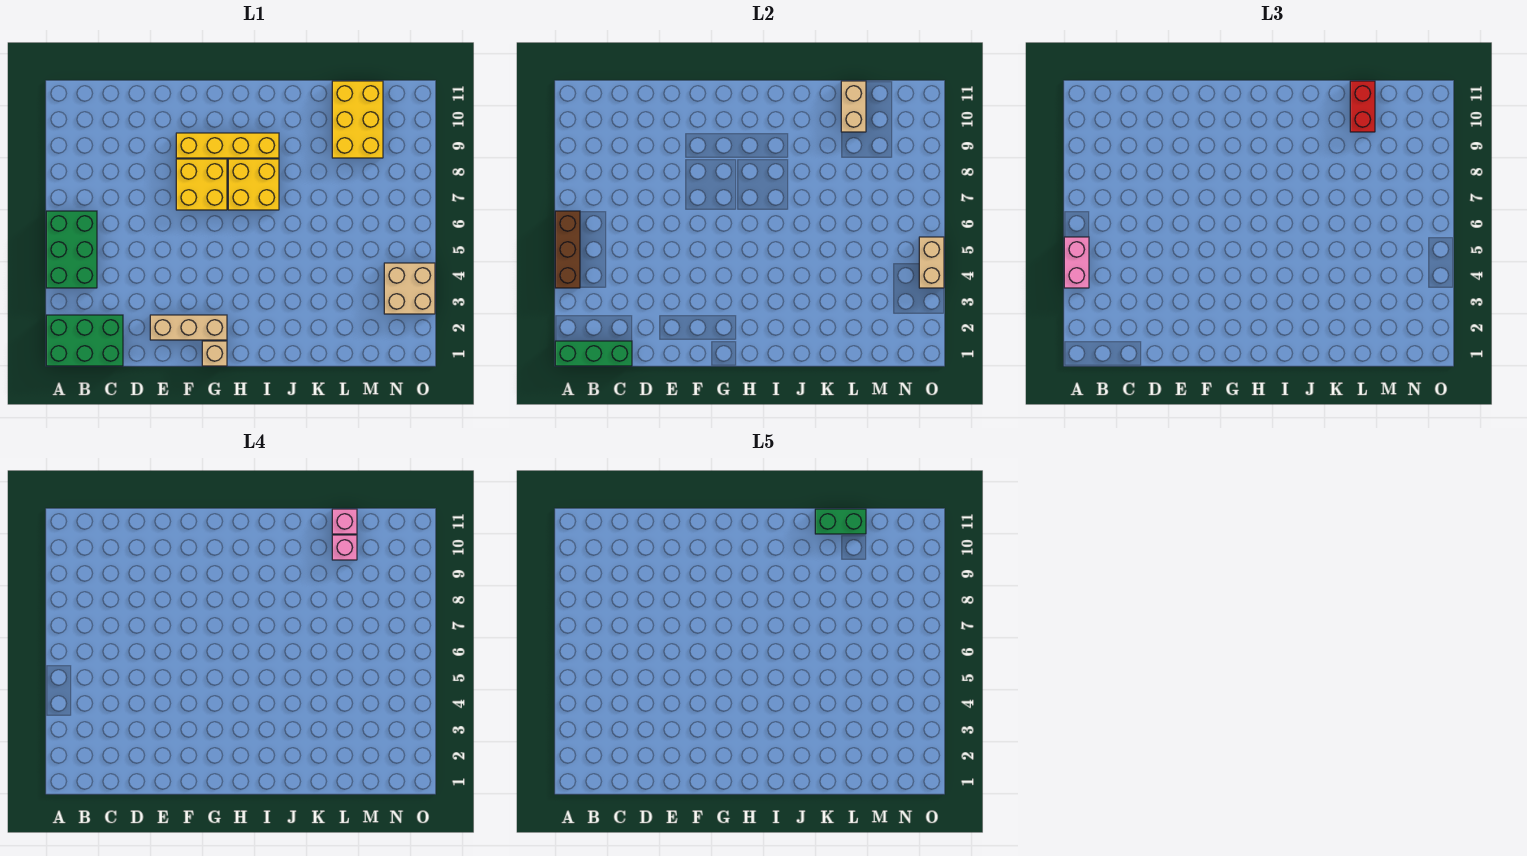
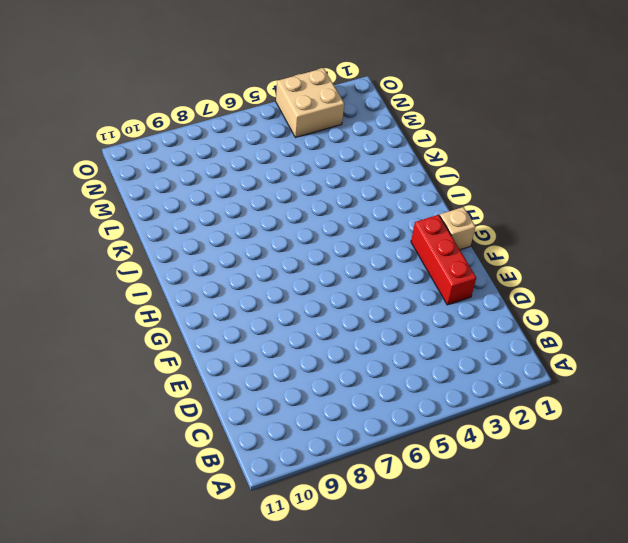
red brick E2:G2 level 1 -> tan brick E2:G2 level 1
none -> green brick A1:C2 level 1
none -> green brick A4:B6 level 1
none -> yellow brick F7:G8 level 1

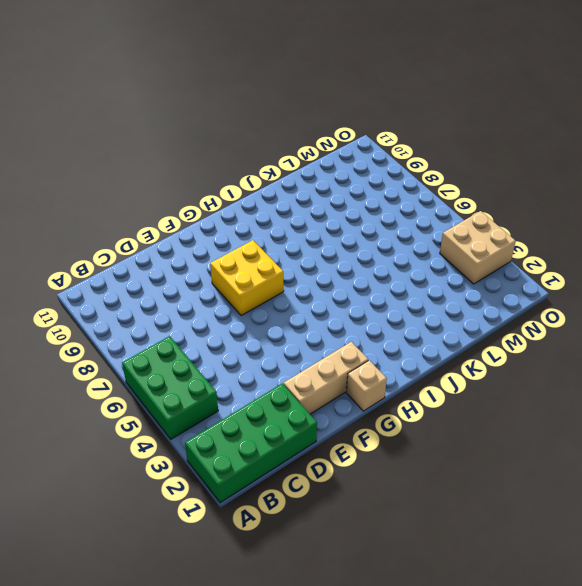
green brick A1:D2 level 1 -> green brick A1:C2 level 1
none -> yellow brick F9:I9 level 1
none -> yellow brick H7:I8 level 1
none -> yellow brick L9:M11 level 1

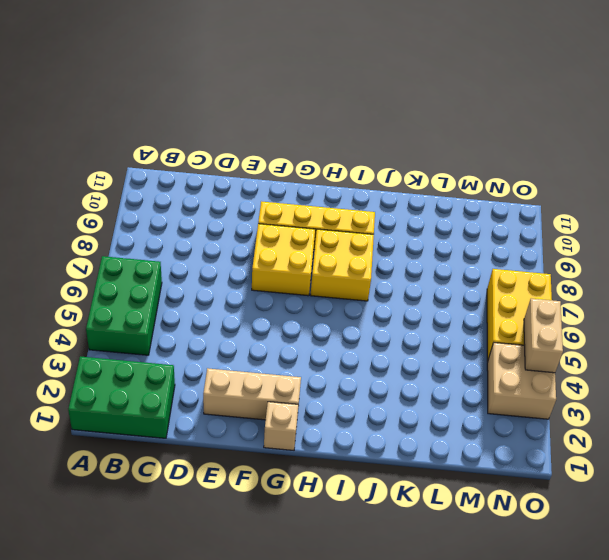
yellow brick N5:O7 level 1 -> yellow brick L9:M11 level 1
none -> green brick A1:C1 level 2
none -> brown brick A4:A6 level 2
none -> tan brick L10:L11 level 2

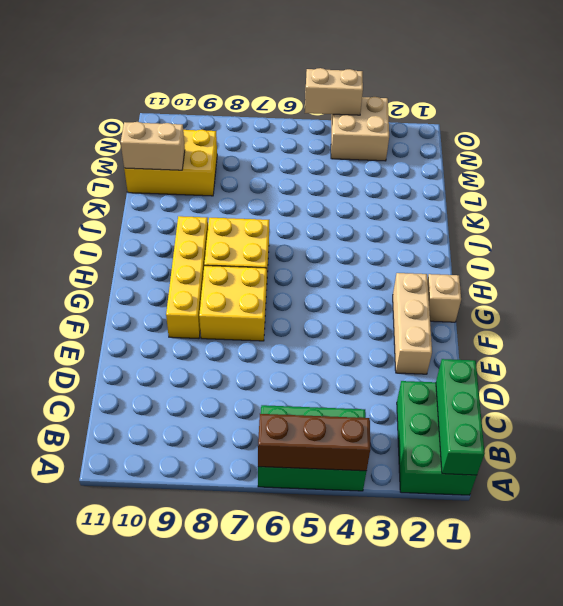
none -> pink brick A4:A5 level 3
none -> red brick L10:L11 level 3
none -> pink brick L10 level 4

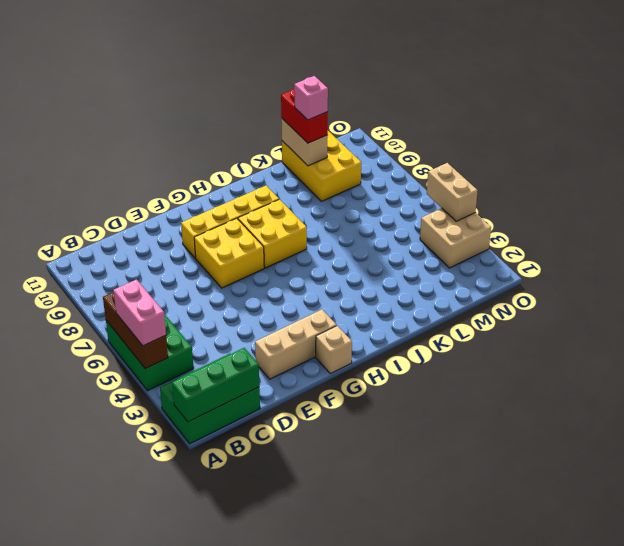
none -> pink brick L11 level 4
none -> green brick K11:L11 level 5

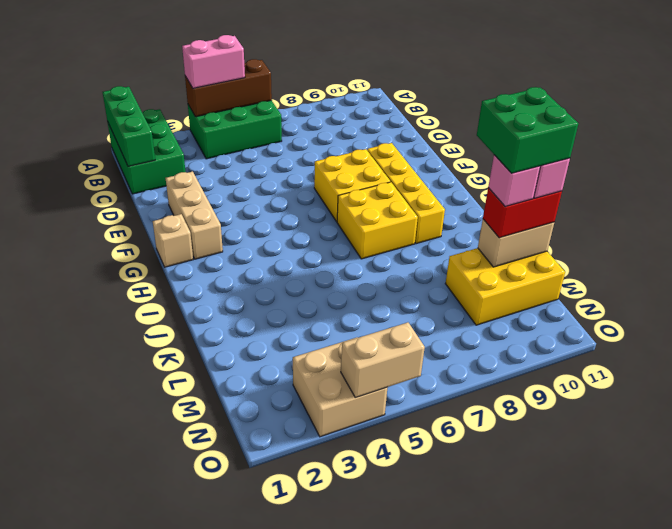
green brick K10:L11 level 5 -> green brick K11:L11 level 5

